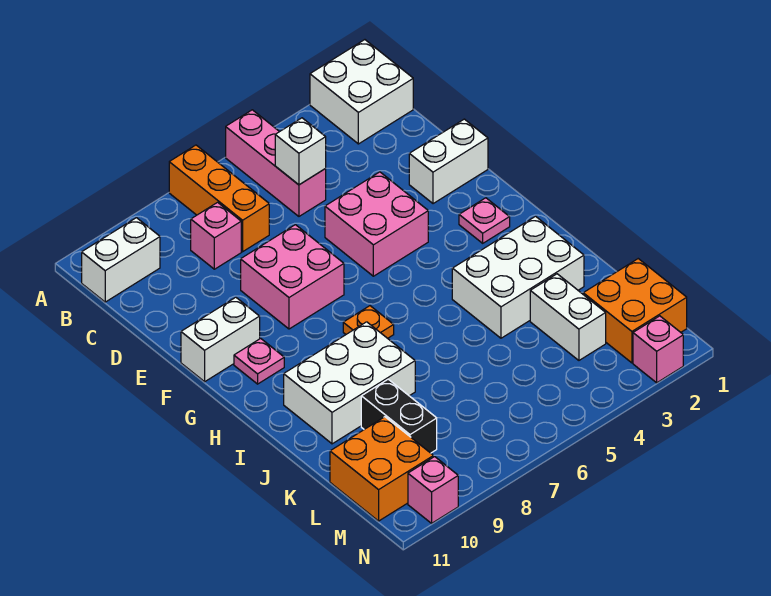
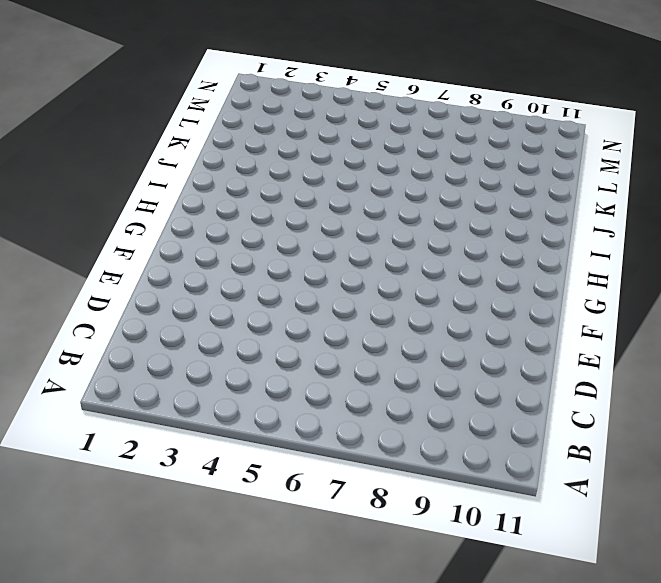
none -> white brick A1:B2 level 1
none -> pink brick A5:C5 level 1
none -> orange brick A7:C7 level 1

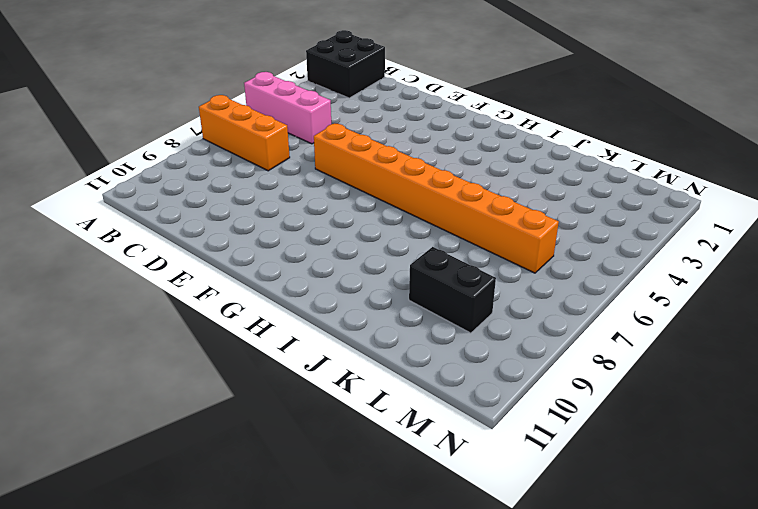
black brick A1:B2 level 1 -> white brick A1:B2 level 1
orange brick E6:L6 level 1 -> none
none -> white brick B10:B11 level 1
none -> pink brick C8 level 1
none -> white brick E1:E2 level 1

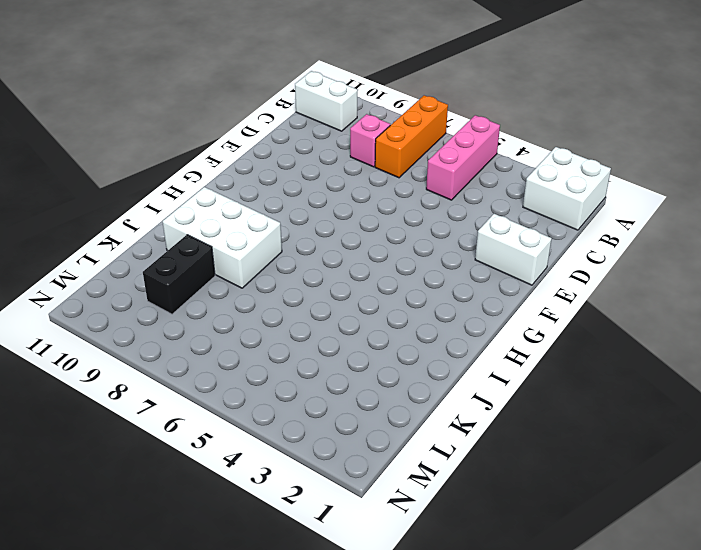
none -> pink brick E4:F5 level 1
none -> pink brick E7:F8 level 1
none -> white brick F10:F11 level 1

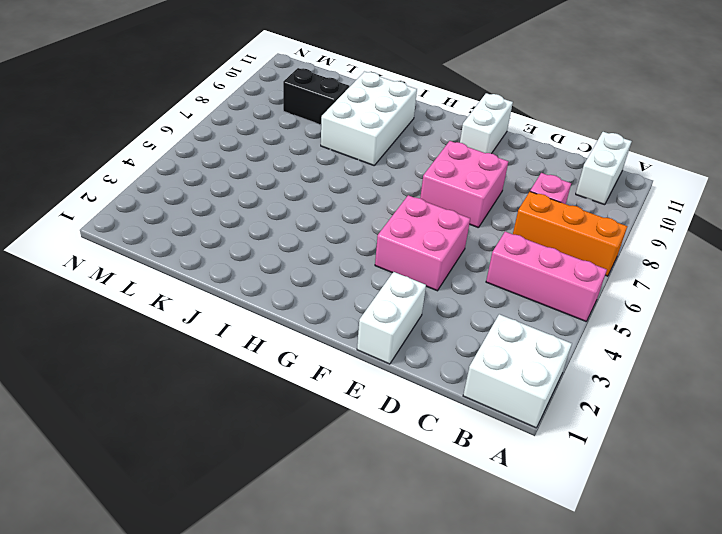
none -> pink plate G2 level 1
none -> pink plate G10 level 1
none -> orange plate H7 level 1

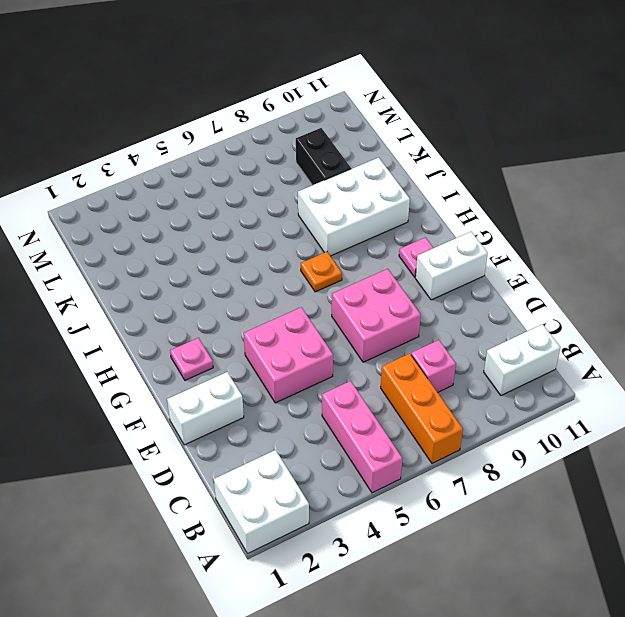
none -> white brick I2:J4 level 1
none -> white brick K3:L3 level 1
none -> orange brick L1:M2 level 1

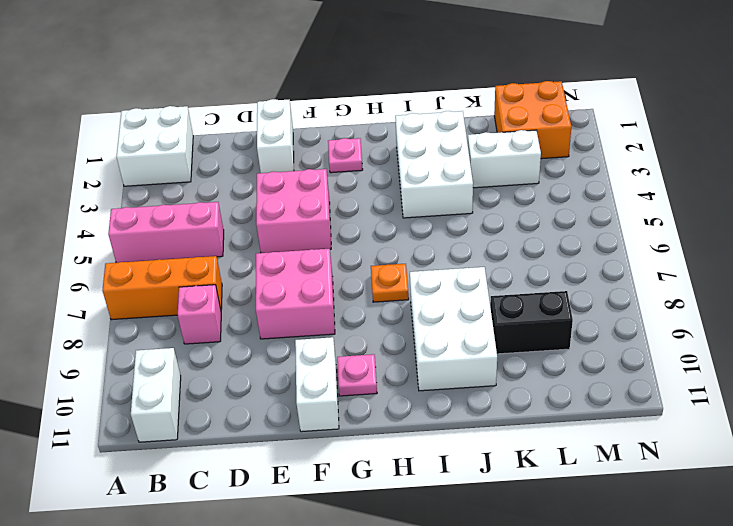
none -> orange brick L10:M11 level 1
none -> pink brick N2 level 1
none -> pink brick N10 level 1

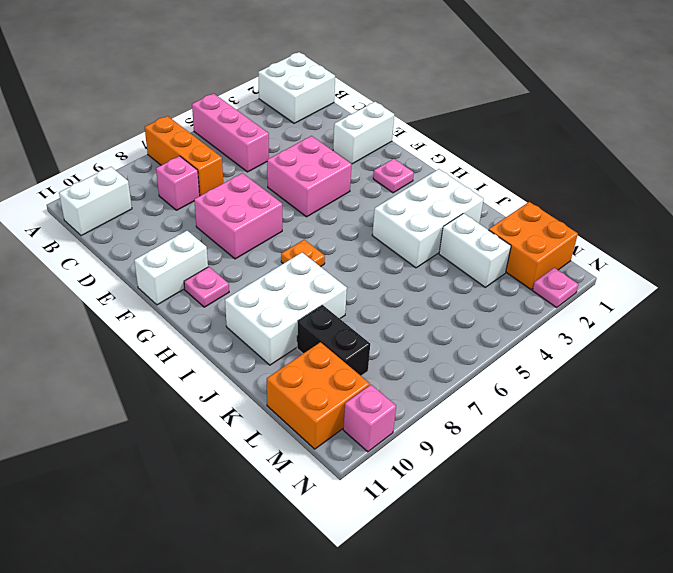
pink plate N2 level 1 -> pink brick N2 level 1
none -> white brick C5 level 2

